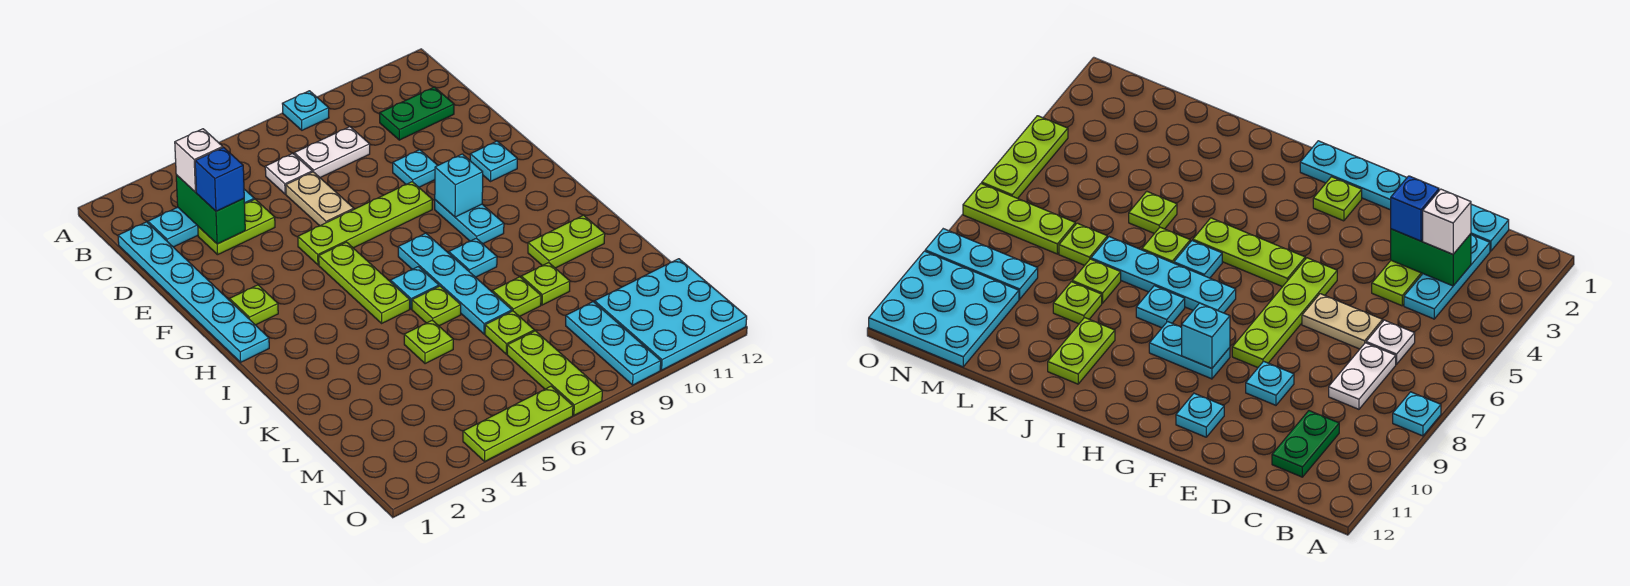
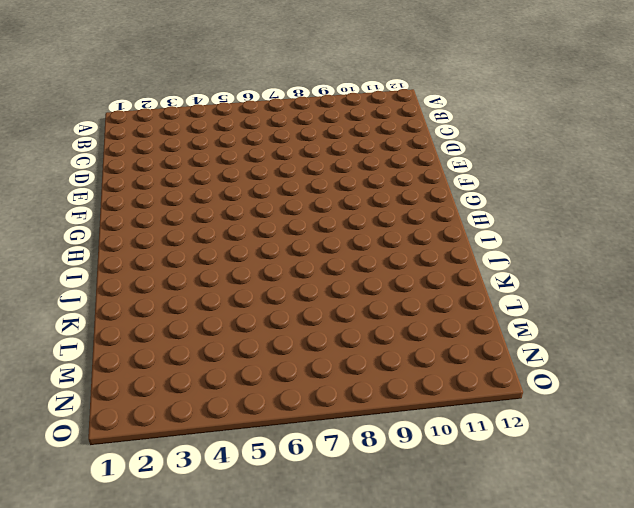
none -> cyan plate A8 level 1
none -> cyan plate C1:H1 level 1
none -> cyan plate C2:C4 level 1
none -> white plate C6 level 1

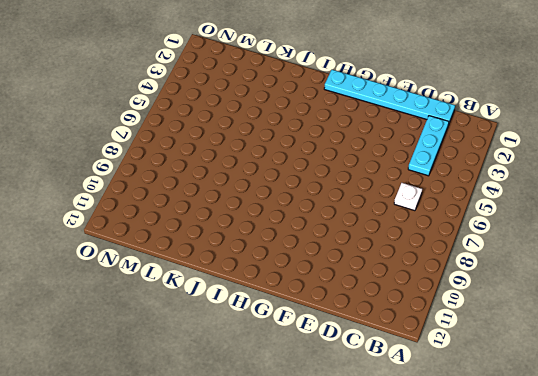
none -> cyan plate A8 level 1
none -> white plate C7:C8 level 1
none -> green plate C10:C11 level 1
none -> lime plate D3:D4 level 1

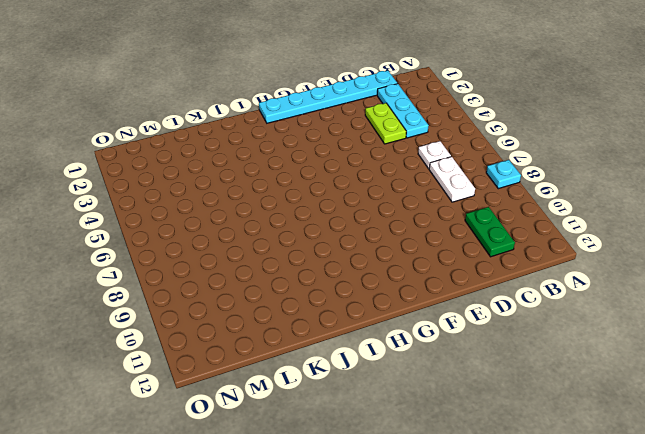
none -> tan plate D6:E6 level 1
none -> cyan plate E9 level 1
none -> lime plate F5:F8 level 1
none -> cyan plate F11 level 1

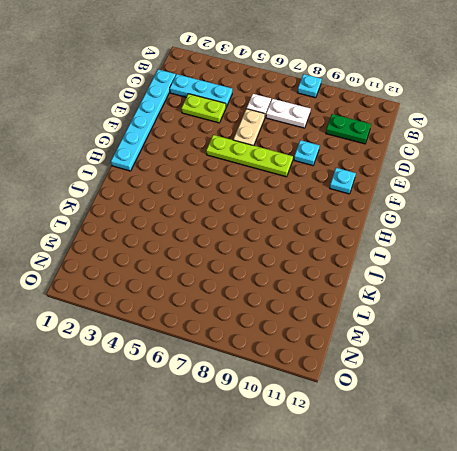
none -> lime plate G2 level 1
none -> lime plate G5:I5 level 1
none -> cyan plate G9:H9 level 1
none -> cyan plate H7:K7 level 1

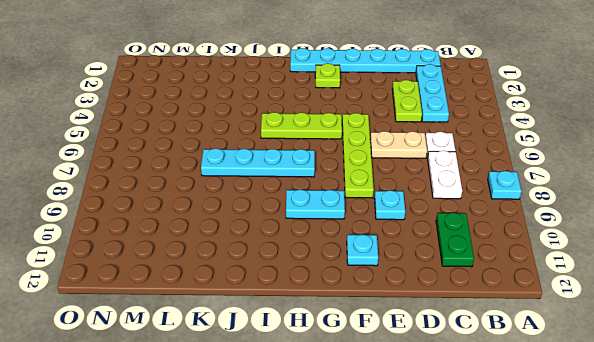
none -> cyan plate I6 level 1
none -> cyan plate I8 level 1
none -> lime plate J6 level 1
none -> lime plate J10:J11 level 1

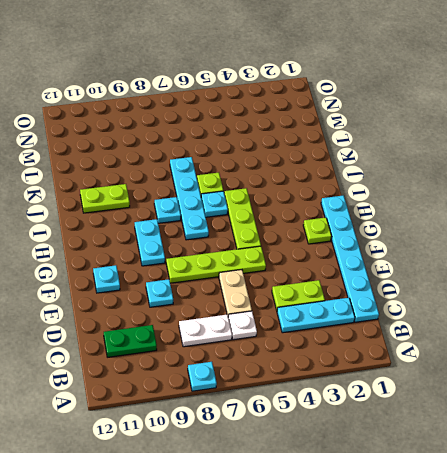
none -> lime plate K5 level 1
none -> lime plate K8 level 1
none -> lime plate K9 level 1
none -> lime plate L7 level 1

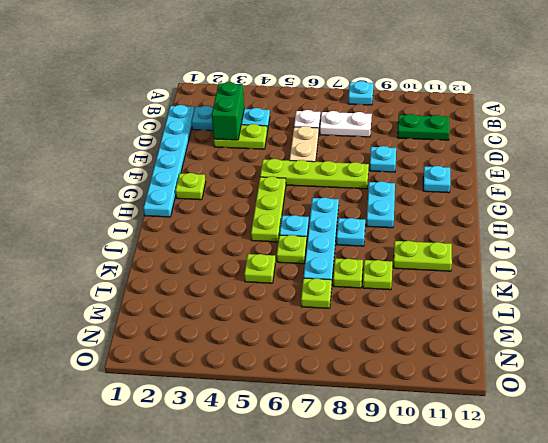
none -> lime plate M7:O7 level 1
none -> cyan plate M9:O9 level 1
none -> cyan plate M10:O12 level 1
none -> lime plate O4:O6 level 1

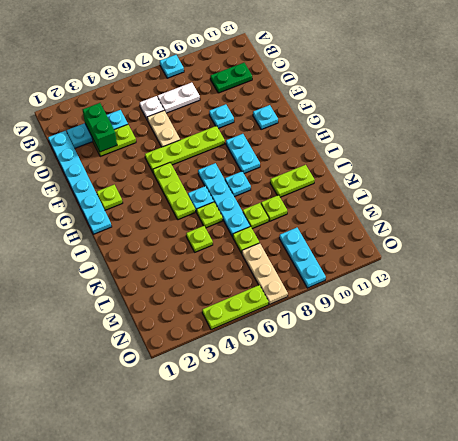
tan plate M7:O7 level 1 -> lime plate M7:O7 level 1
none -> cyan plate M10:O12 level 1
none -> cyan brick G9 level 2
none -> white brick C3 level 3
none -> blue brick D3 level 3

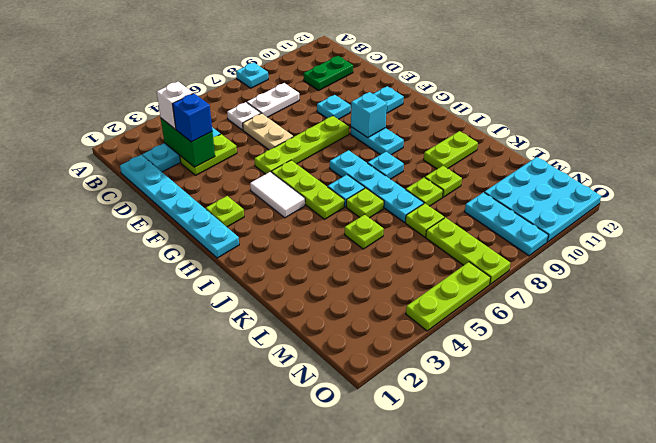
white tile G4:H4 level 1 -> none

